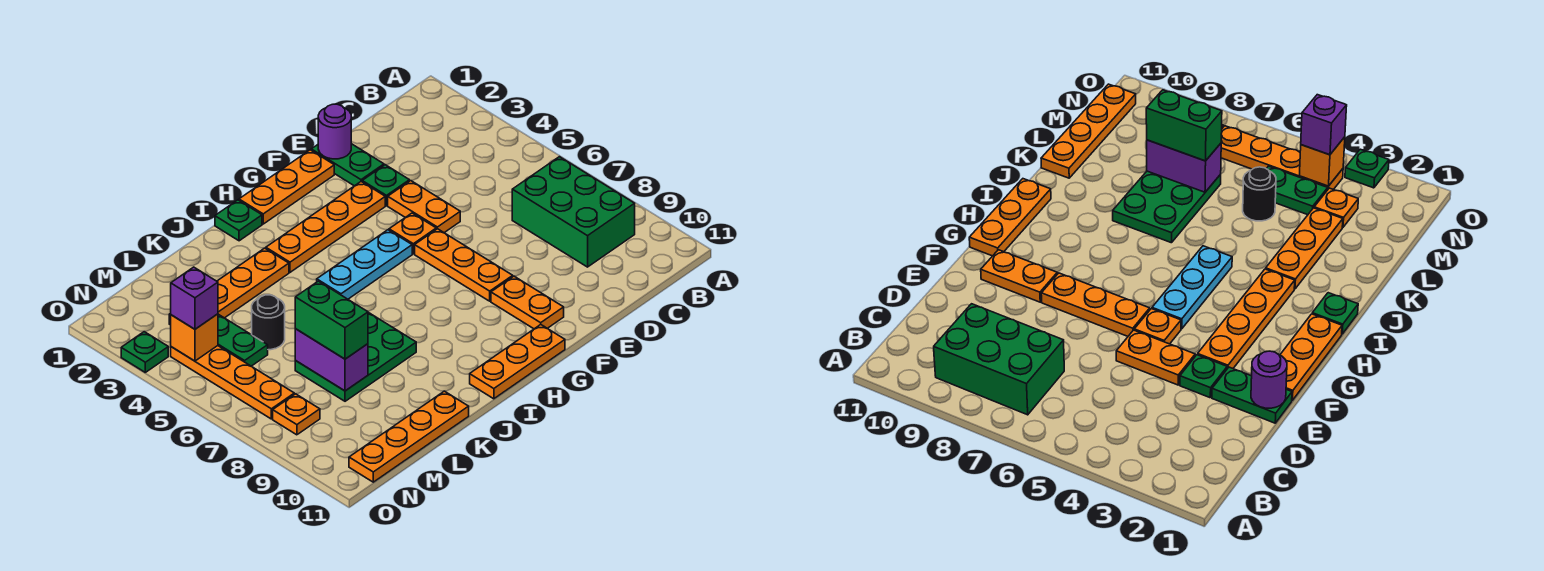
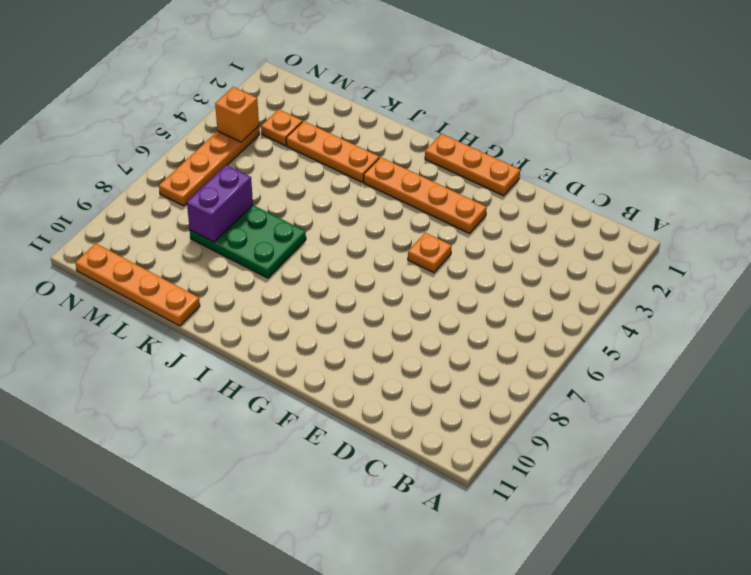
none -> green brick B7:C9 level 1
none -> green plate E1:E2 level 1
none -> green plate E3 level 1

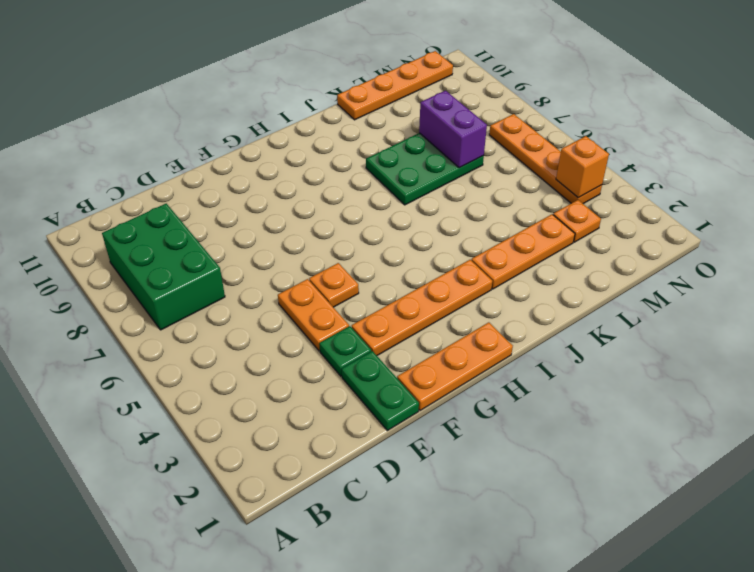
none -> orange plate F6:F8 level 1
none -> orange plate F9:F10 level 1
none -> cyan plate G5:I5 level 1

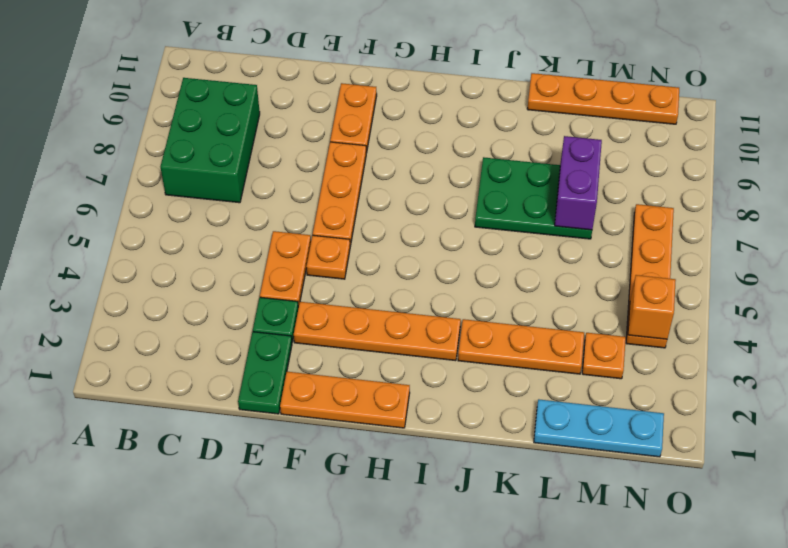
cyan plate L1:N1 level 1 -> cyan plate G5:I5 level 1
none -> orange plate G11:I11 level 1
none -> green plate I1 level 1
none -> black round brick L5 level 1

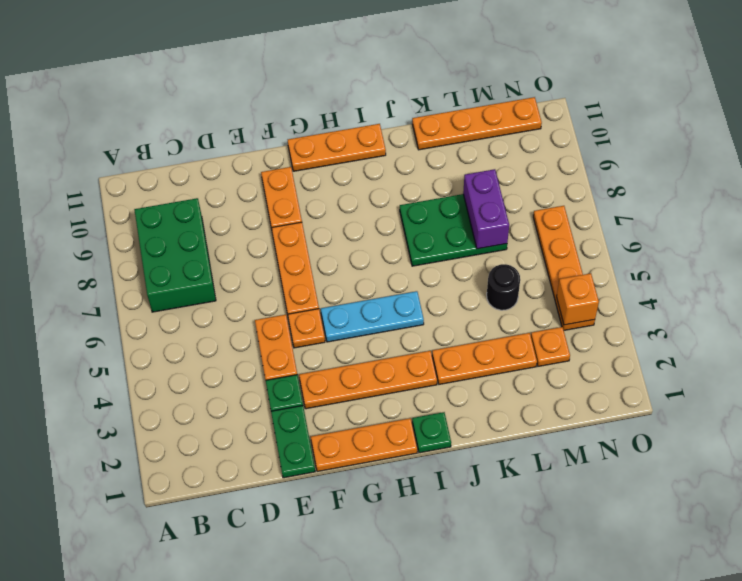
none -> green plate M4:M5 level 1
none -> orange plate N8 level 1
none -> green plate O3 level 1

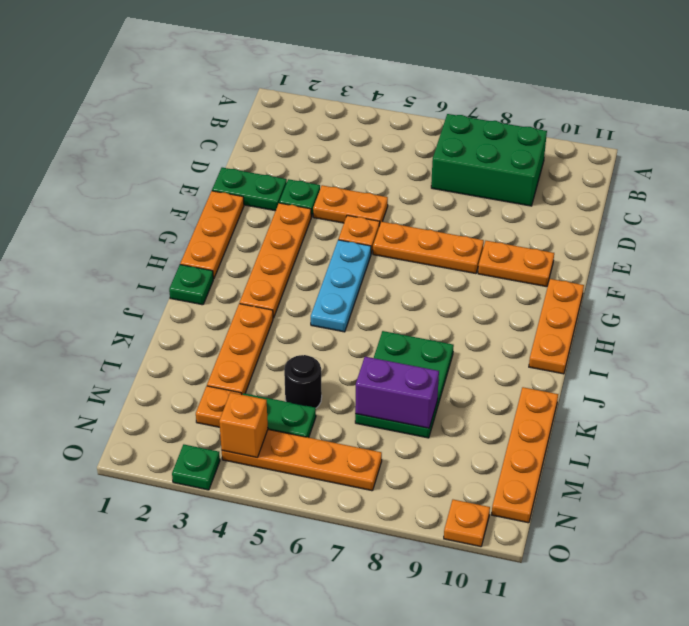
orange plate O10 level 1 -> orange plate N8 level 1
none -> purple round brick E1 level 2
none -> green brick L7:L8 level 3
none -> purple brick N4 level 3

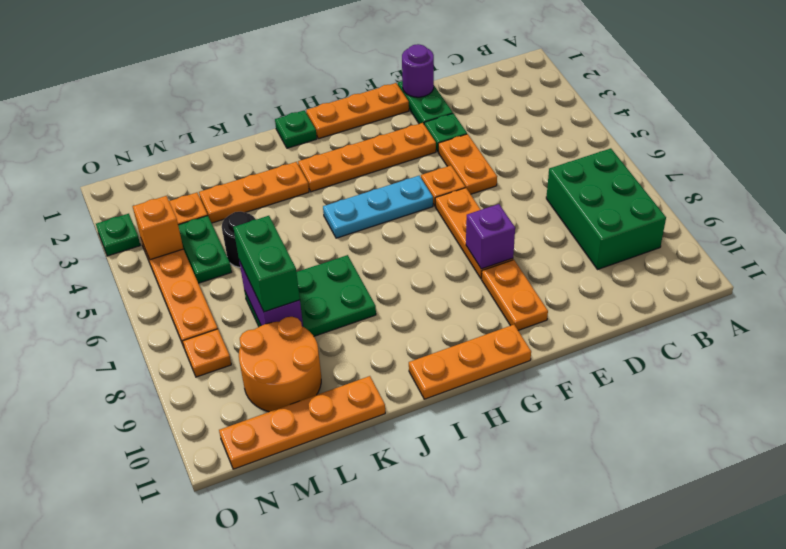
purple brick F8 level 2 -> purple brick N4 level 3
orange round brick L9:M10 level 1 -> none

